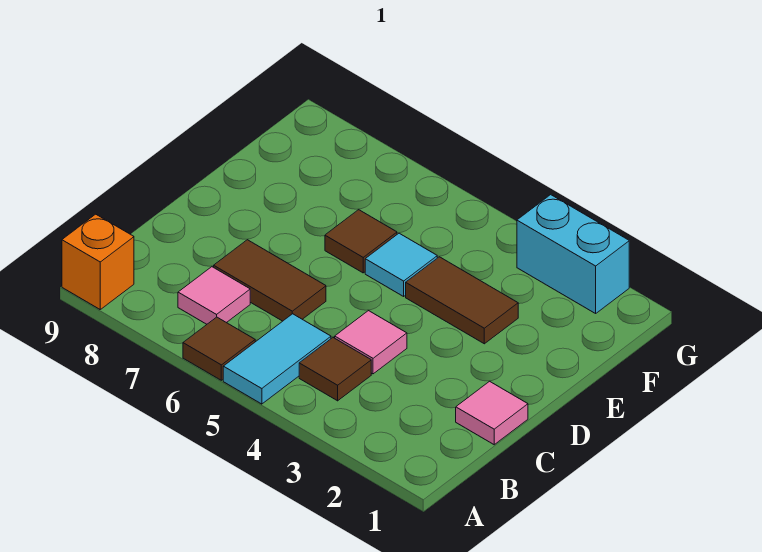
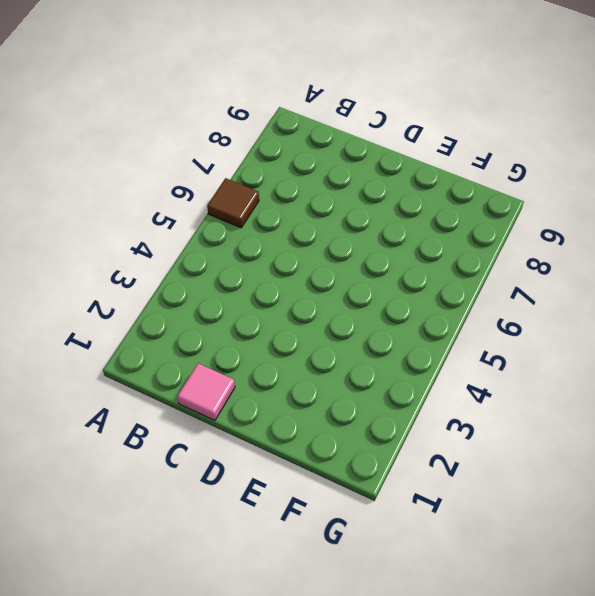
none -> cyan tile A5:B5 level 1
none -> orange brick A9 level 1
none -> brown tile B4 level 1

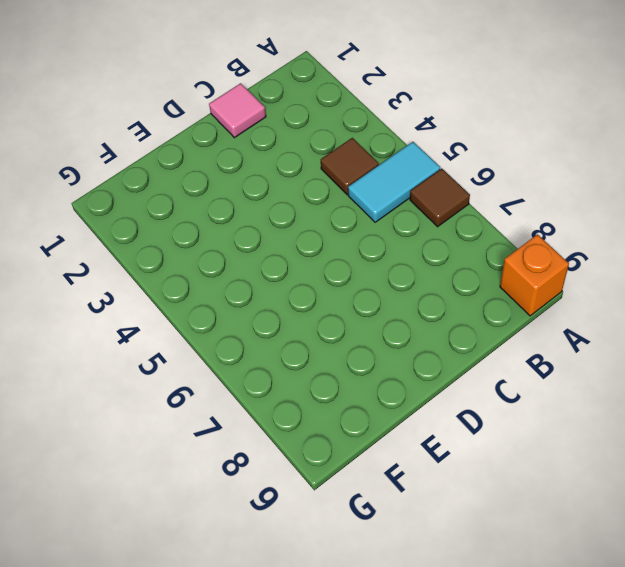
none -> pink tile B7 level 1
none -> pink tile C4 level 1
none -> brown tile C6:C7 level 1

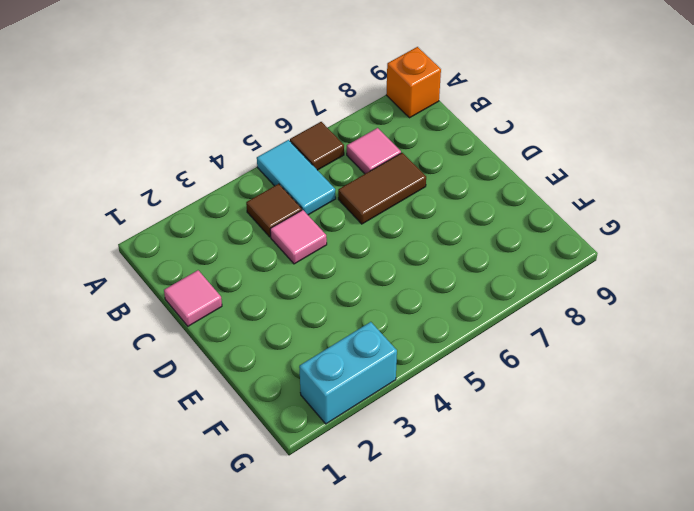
none -> brown tile E3:E4 level 1
none -> cyan tile E5 level 1
none -> brown tile E6 level 1

